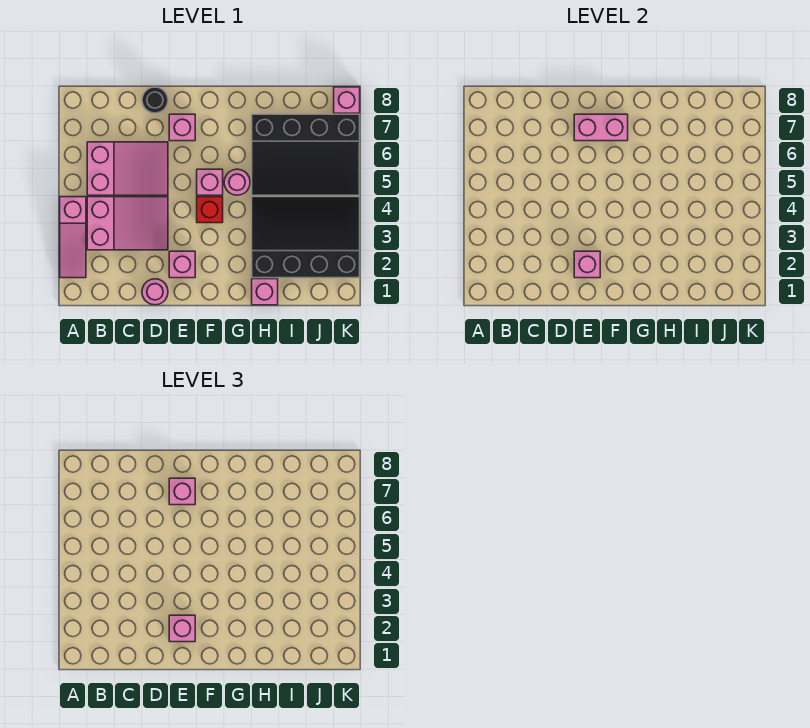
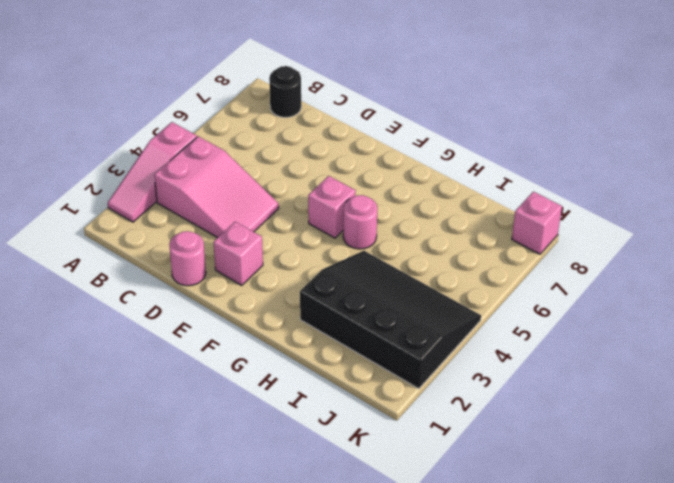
black round brick B8 level 1 -> black round brick D8 level 1
none -> pink slope B5:D6 level 1 top B
none -> pink brick E7 level 1
none -> red brick F4 level 1

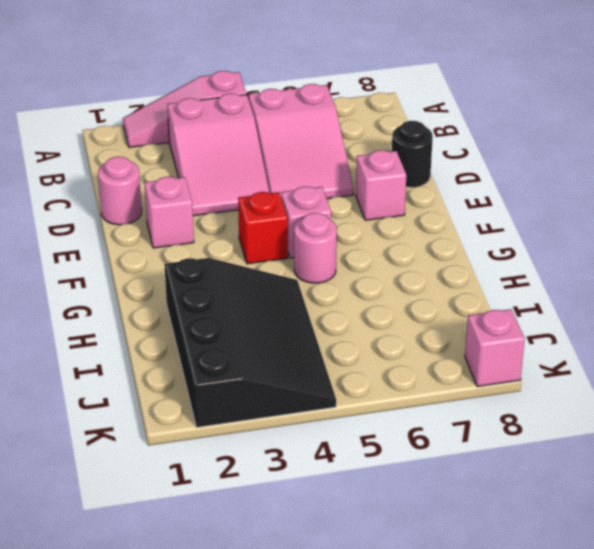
none -> pink brick H1 level 1
none -> black slope H5:K7 level 1 top 7
none -> pink brick E2 level 2

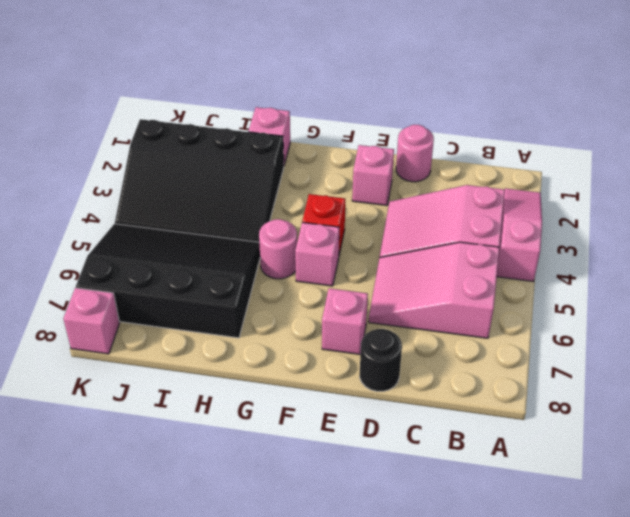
none -> pink brick E2 level 2
none -> pink brick E7:F7 level 2
none -> pink brick E2 level 3

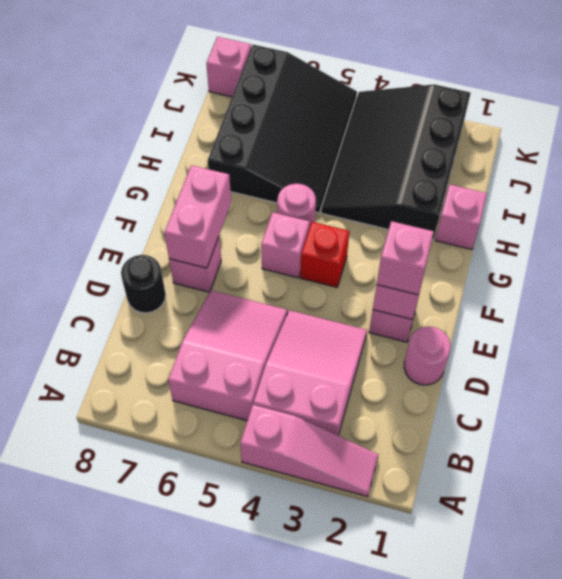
none -> pink brick E7 level 3

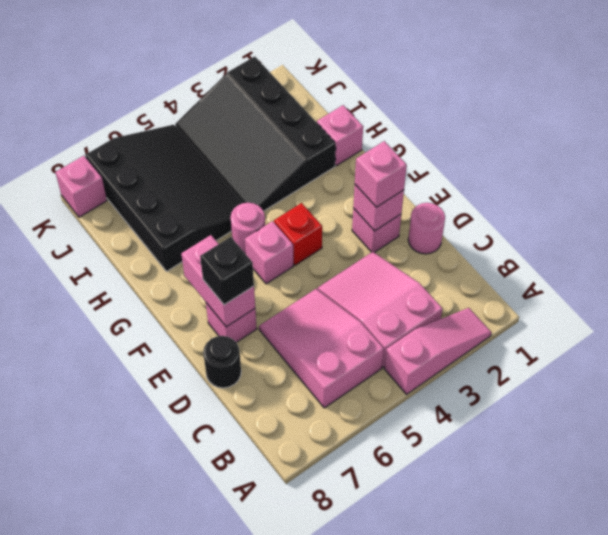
black brick E7 level 3 -> pink brick E7 level 3

